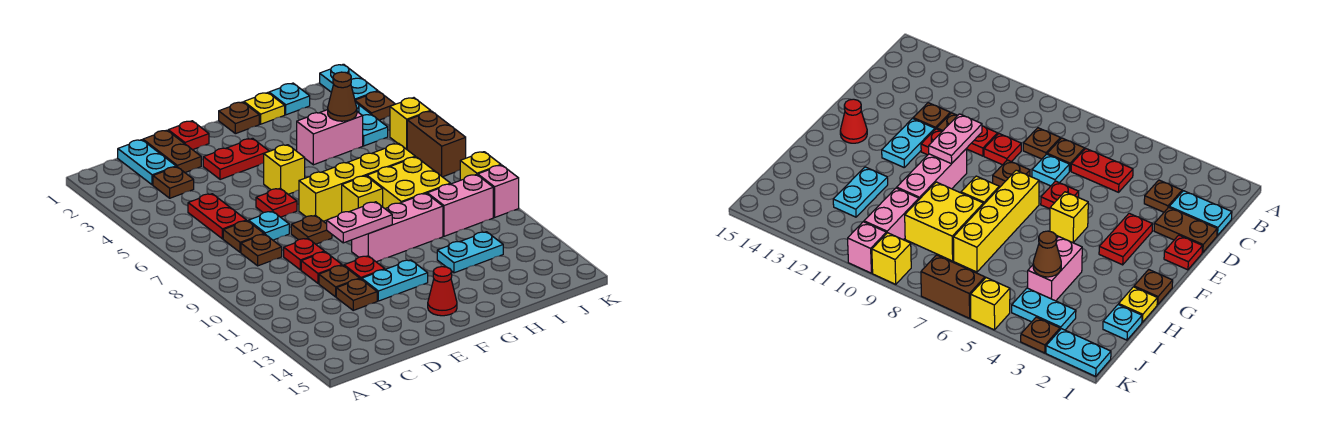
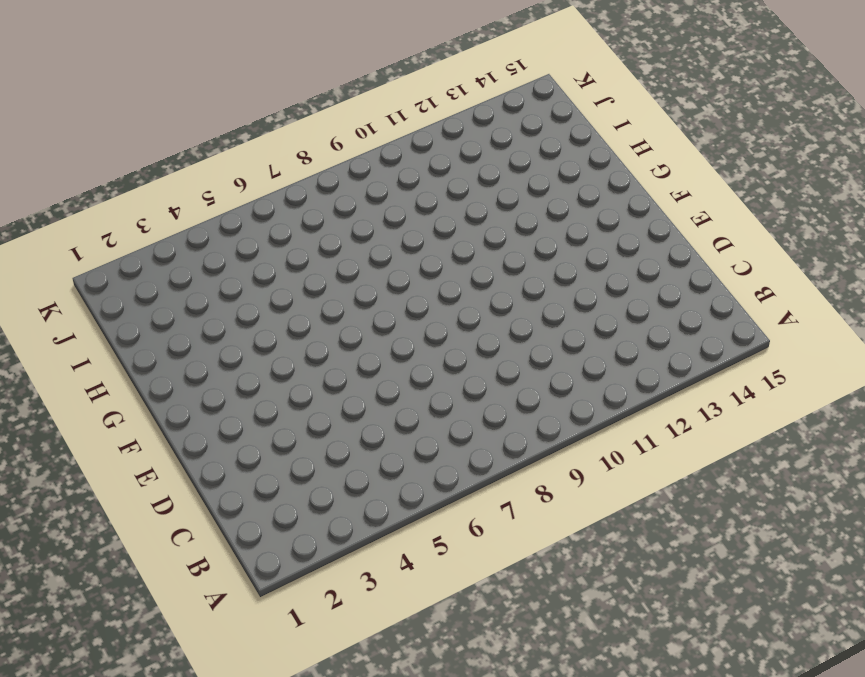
none -> cyan plate C1:C2 level 1
none -> brown plate C3 level 1
none -> red plate C5:C6 level 1
none -> brown plate C7 level 1

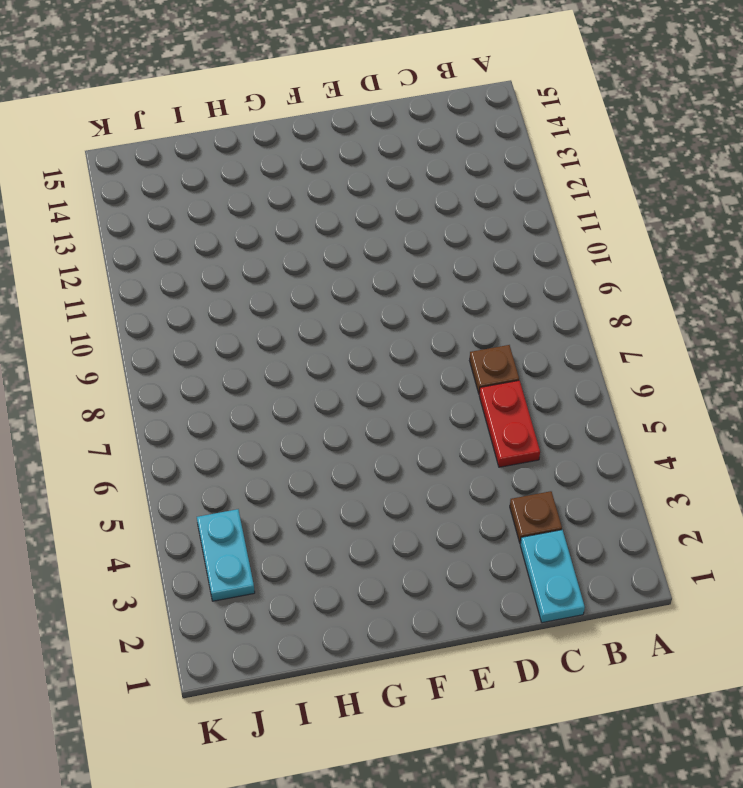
none -> brown plate C8 level 1
none -> brown plate D1:D2 level 1
none -> cyan plate D7 level 1
none -> red plate D9 level 1

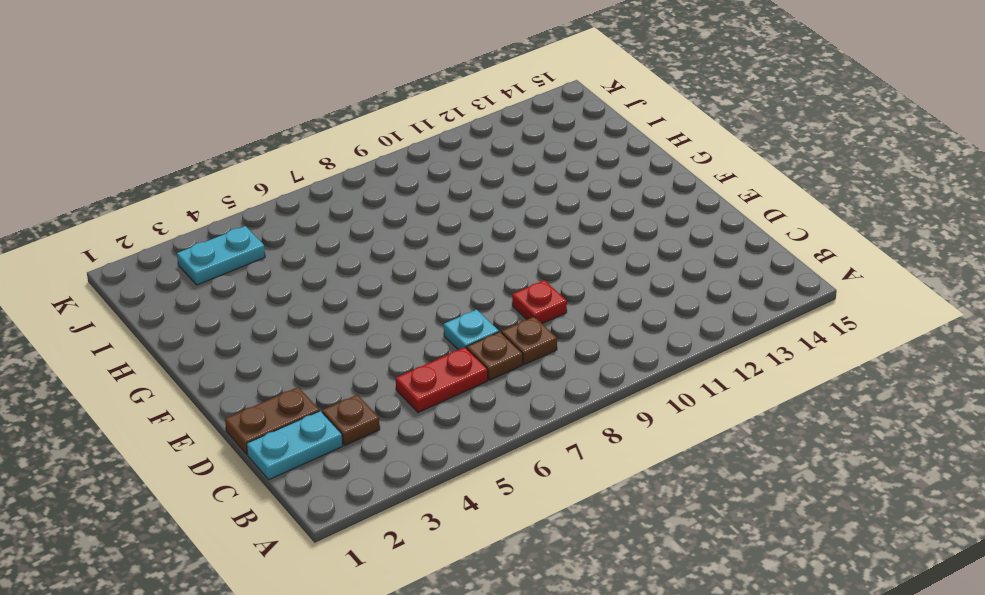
none -> red plate D10 level 1
none -> brown plate D11 level 1
none -> brown plate D12 level 1
none -> red plate E1 level 1

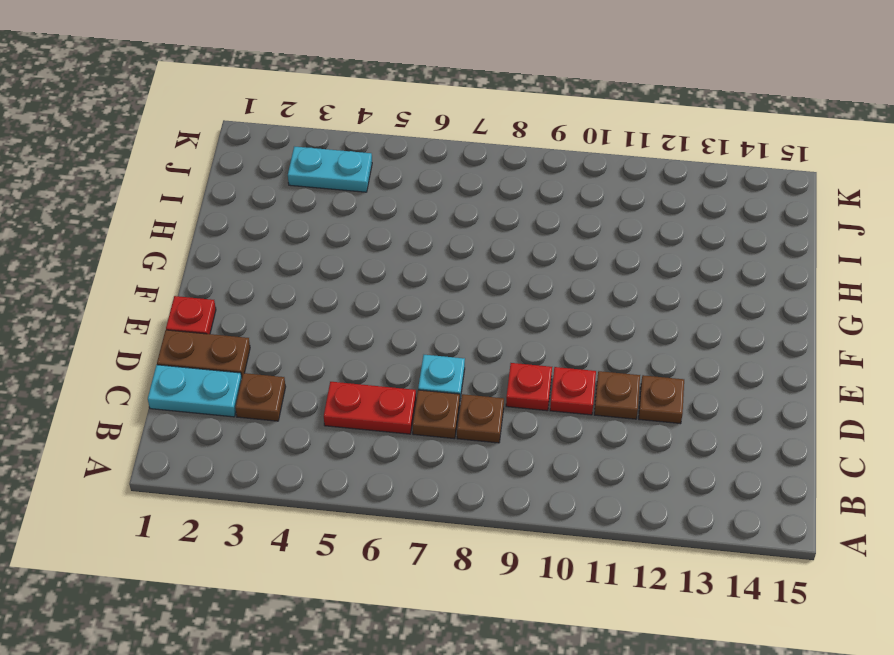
none -> red plate E3:F3 level 1
none -> red plate E6 level 1
none -> brown plate E8 level 1
none -> red plate E11 level 1

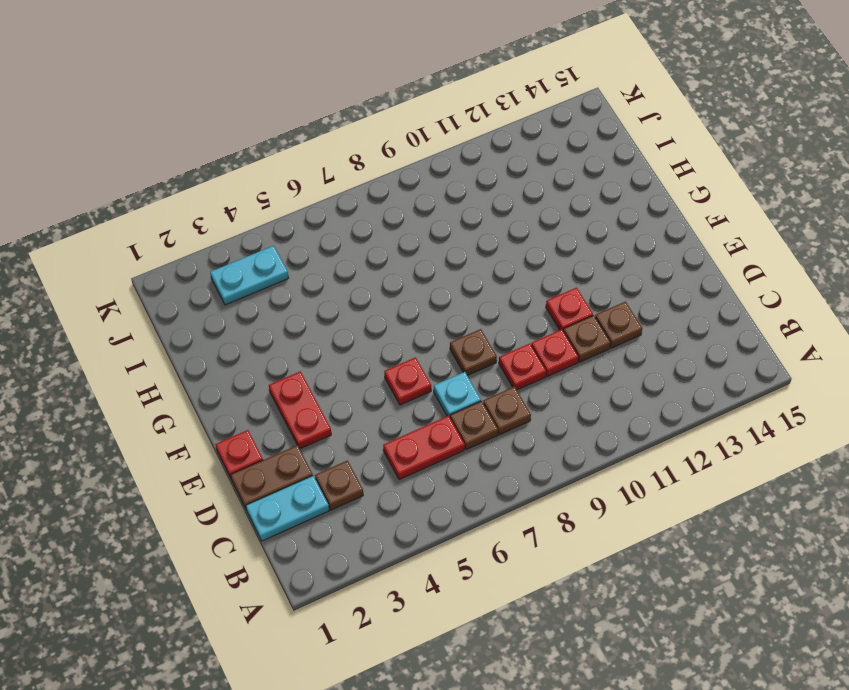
none -> cyan plate E12:F12 level 1
none -> yellow brick F5 level 1
none -> yellow brick F7:I7 level 1
none -> pink brick F10:H10 level 1

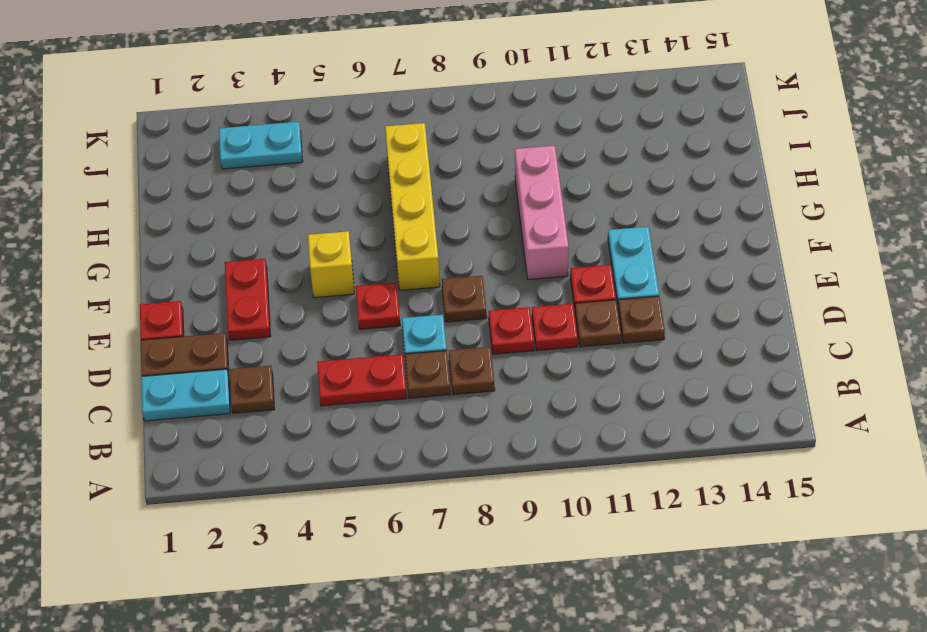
none -> red cone F14 level 1
none -> brown plate G1 level 1
none -> yellow brick G8 level 1
none -> yellow plate H1 level 1

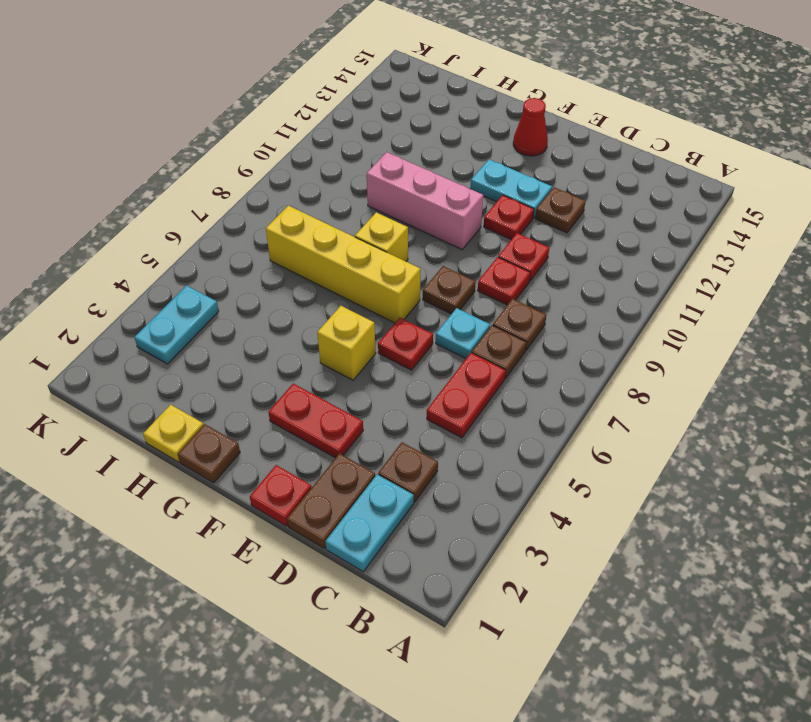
none -> brown plate D11 level 1
none -> pink brick H4:I4 level 1
none -> yellow brick H8:I9 level 1
none -> cyan plate H12:I12 level 1

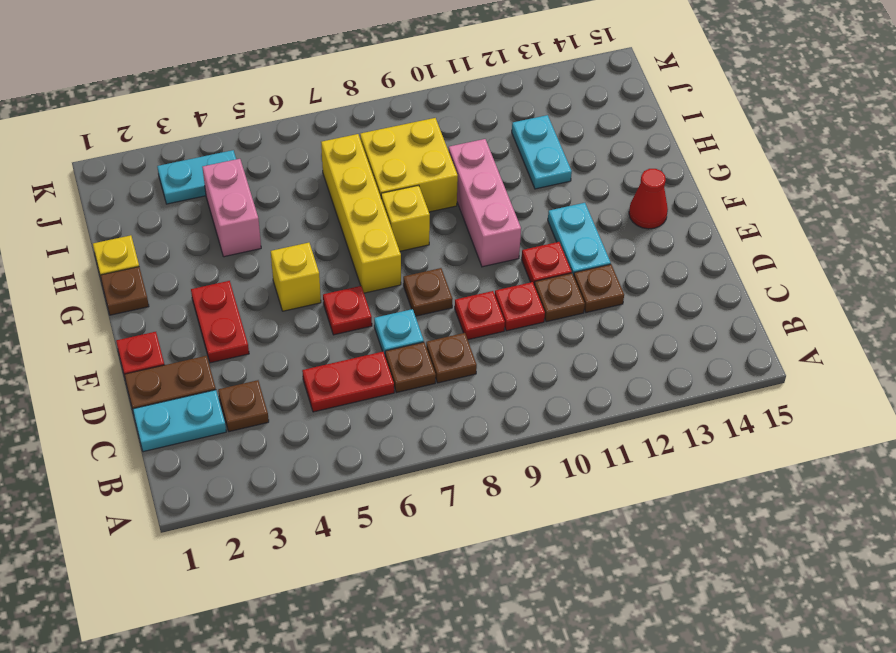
none -> cyan plate I1 level 1
none -> pink brick I10:J10 level 1
none -> cyan plate K1:K2 level 1
none -> brown plate K3 level 1

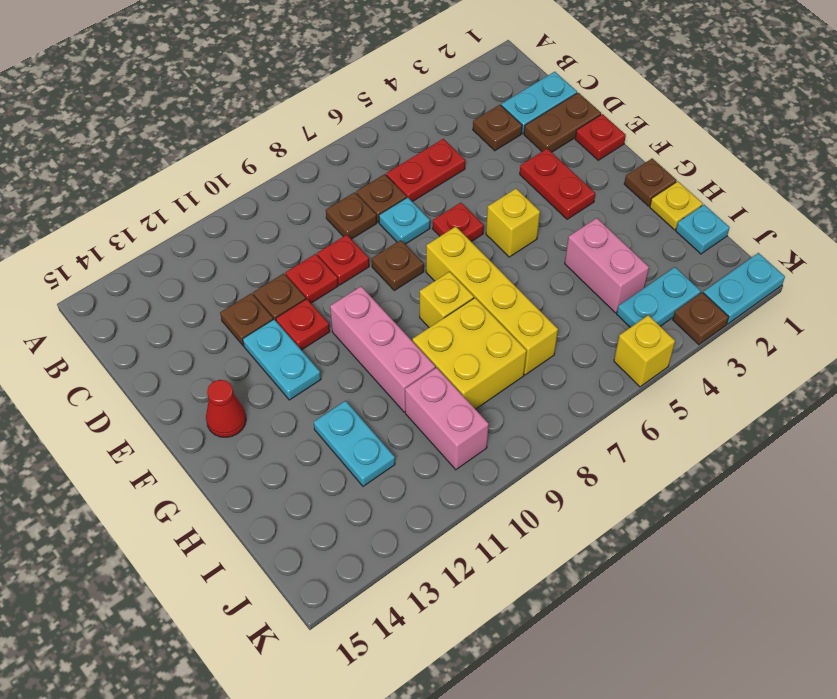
none -> brown brick K6:K7 level 1
none -> yellow brick K9 level 1
none -> pink brick K10 level 1
none -> pink plate E10:F10 level 2

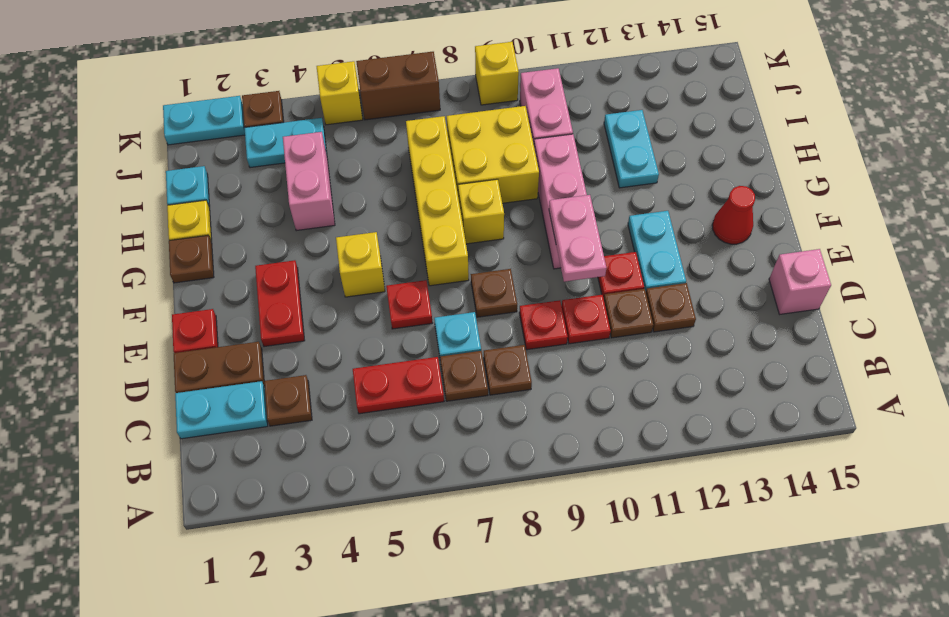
pink brick D15 level 1 -> pink brick K10 level 1
none -> brown cone I4 level 2

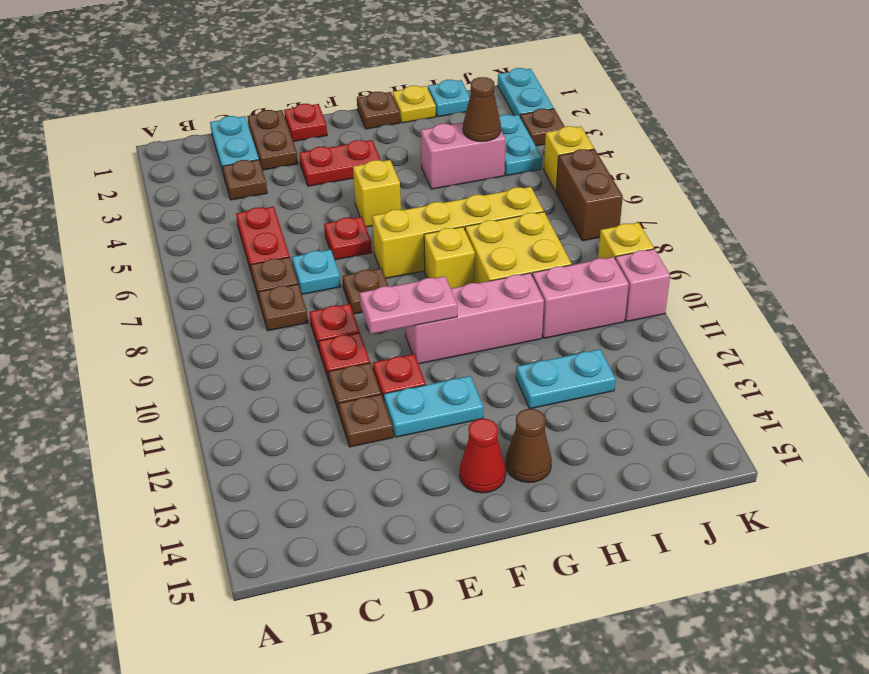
brown cone G14 level 1 -> none

